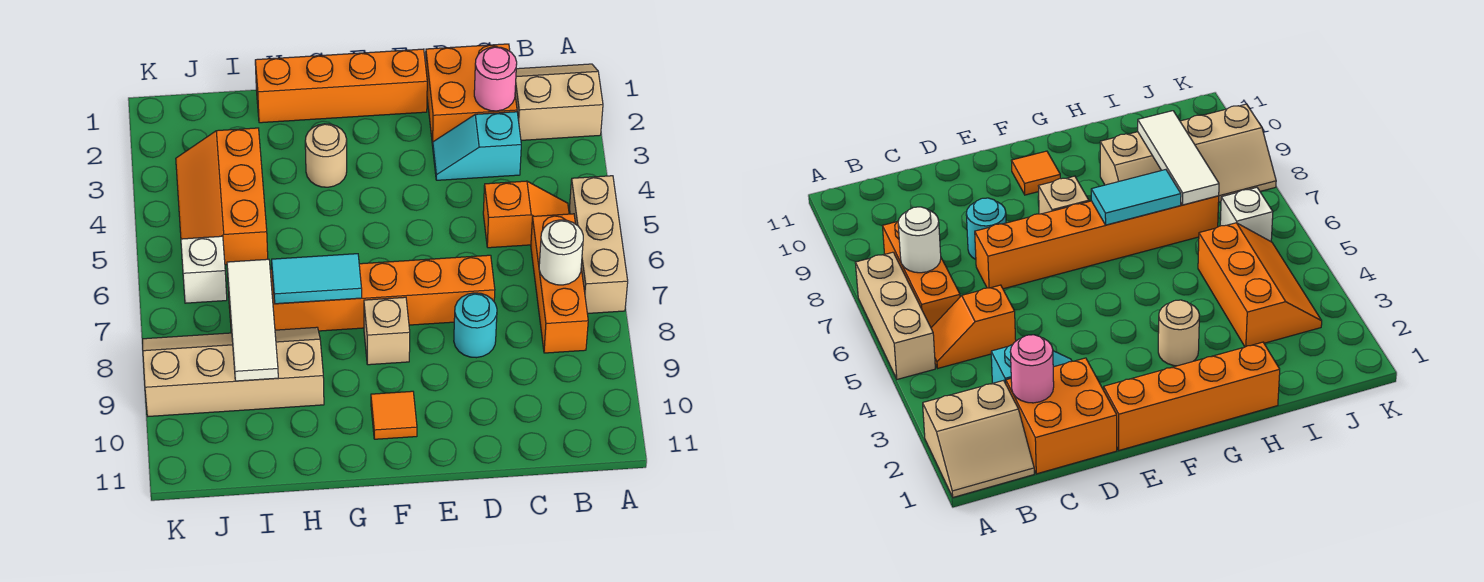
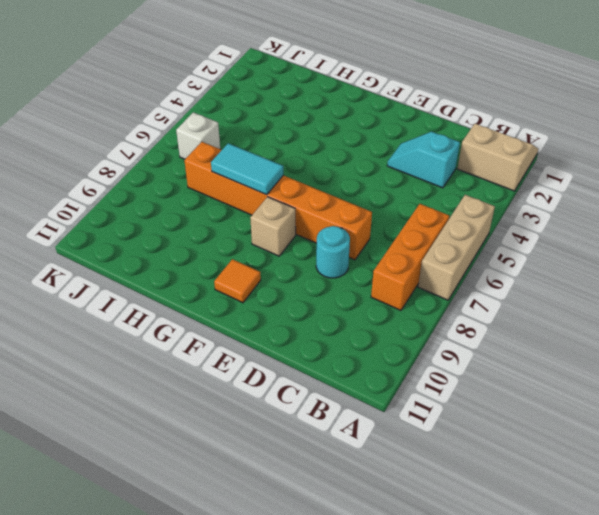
none -> orange slope B5:C5 level 1 top C
none -> orange brick C1:D2 level 1
none -> orange brick E1:H1 level 1

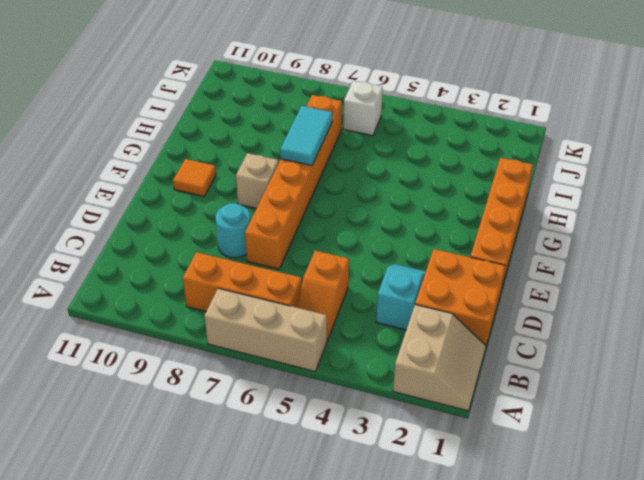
none -> tan round brick G3 level 1
none -> tan slope H8:K9 level 1 top 9
none -> orange slope I3:J5 level 1 top I

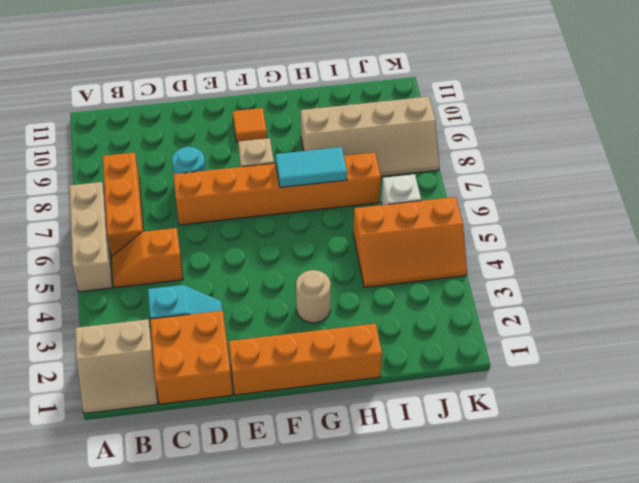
orange slope I4:K5 level 1 top 5 -> orange slope I3:J5 level 1 top I
none -> white round brick B7 level 2
none -> pink round brick C2 level 2
none -> white tile I7:I9 level 2

